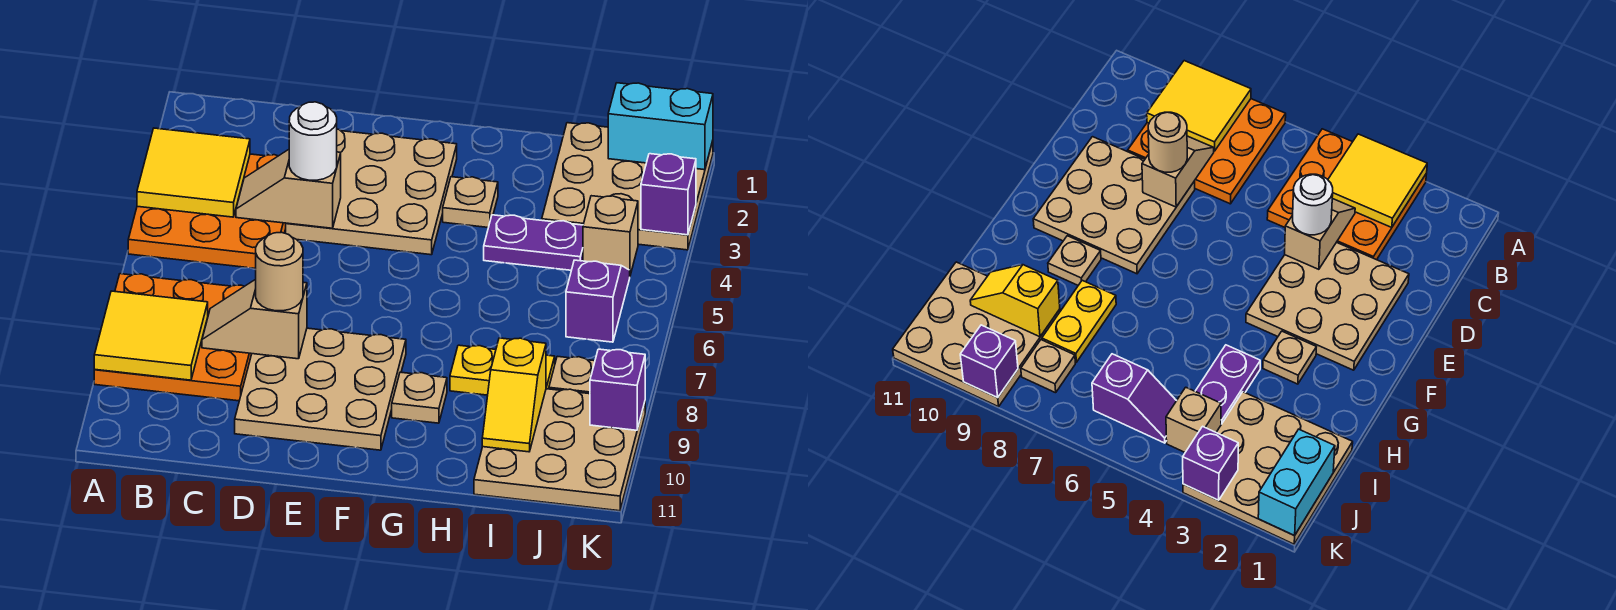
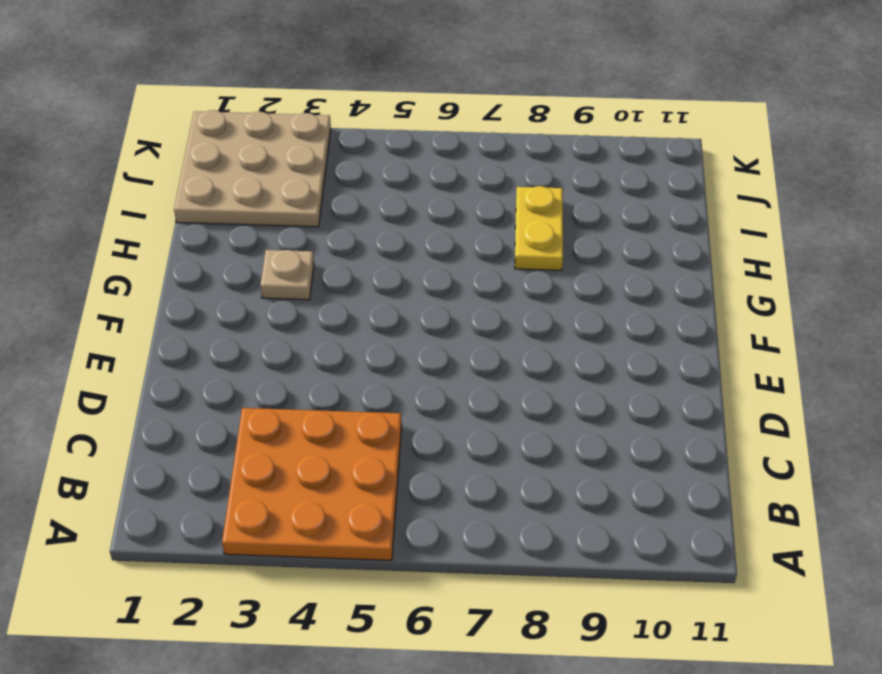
none -> orange plate A7:C9 level 1
none -> tan plate D2:F4 level 1
none -> tan plate D8:F10 level 1

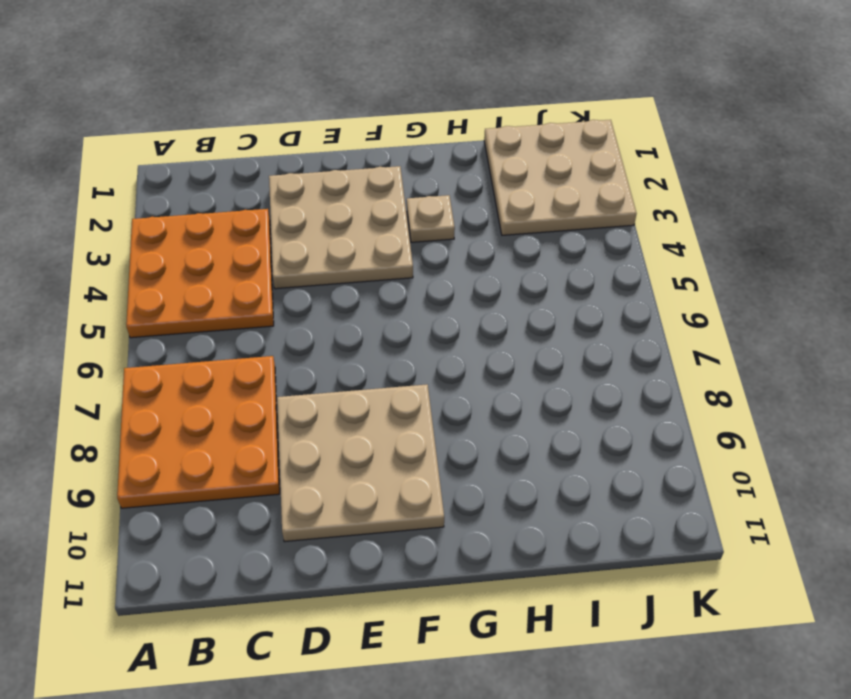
none -> tan plate G9 level 1
none -> purple plate H4:I4 level 1
none -> yellow plate H8:I8 level 1

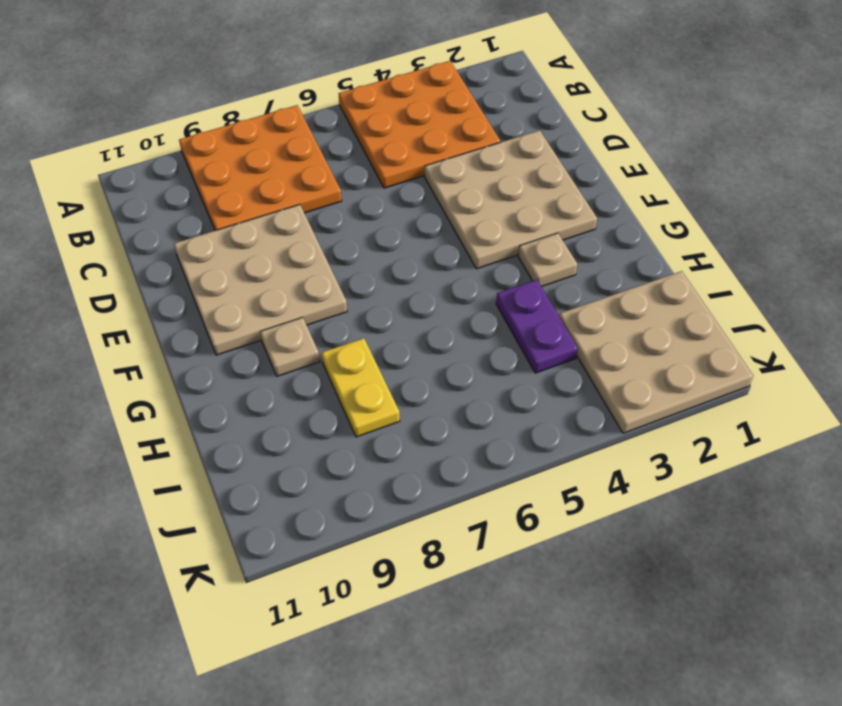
none -> tan plate I9:K11 level 1
none -> tan brick J4 level 1
none -> purple slope J5:J6 level 1 top 6

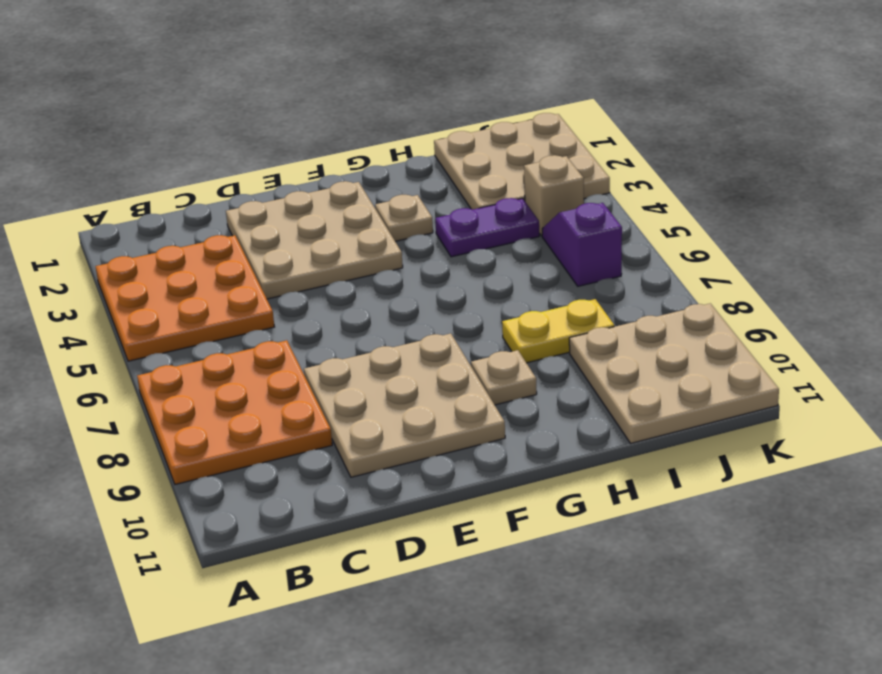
none -> tan plate J8 level 1
none -> yellow tile A3:B4 level 2
none -> yellow tile A8:B9 level 2

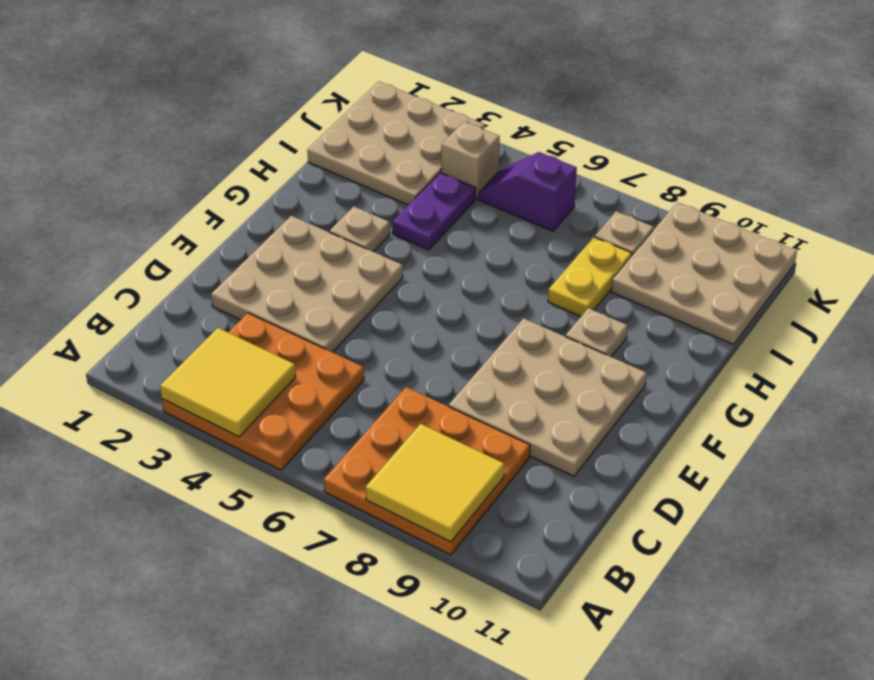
none -> tan slope C4:D4 level 2 top D
none -> tan slope C8:D8 level 2 top D
none -> yellow slope I9:I10 level 2 top 9

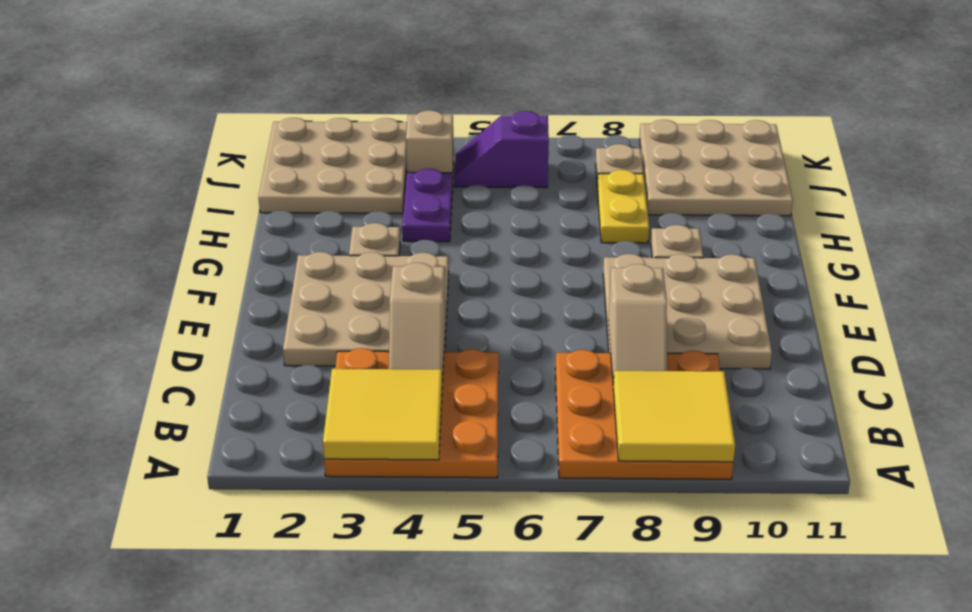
none -> yellow slope I9:I10 level 2 top 9
none -> cyan brick J1:K1 level 2
none -> purple brick K3 level 2

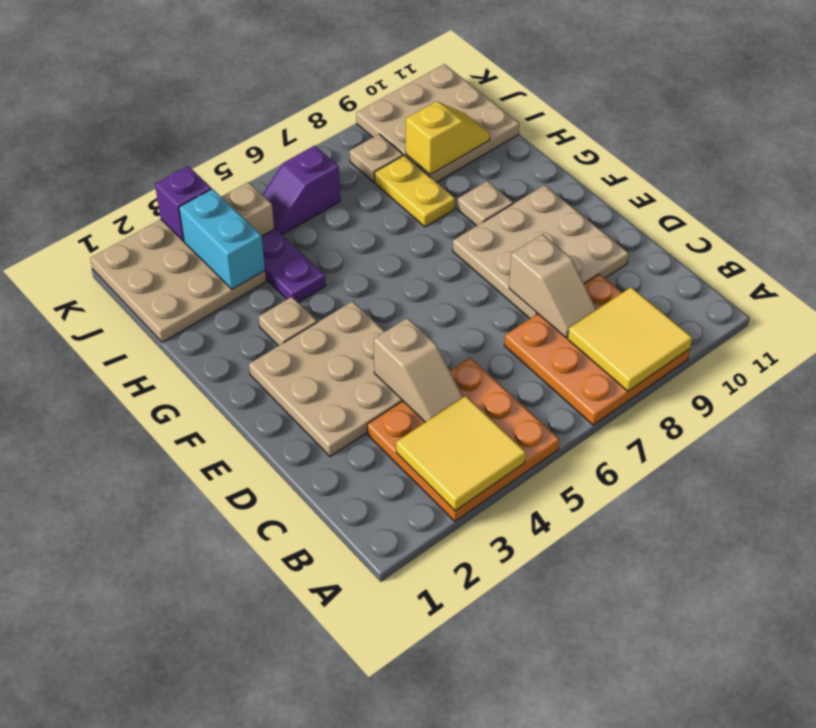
cyan brick I3:J3 level 2 -> cyan brick J1:K1 level 2
none -> purple brick K9 level 2
none -> white round brick D4 level 3
none -> tan round brick D8 level 3

